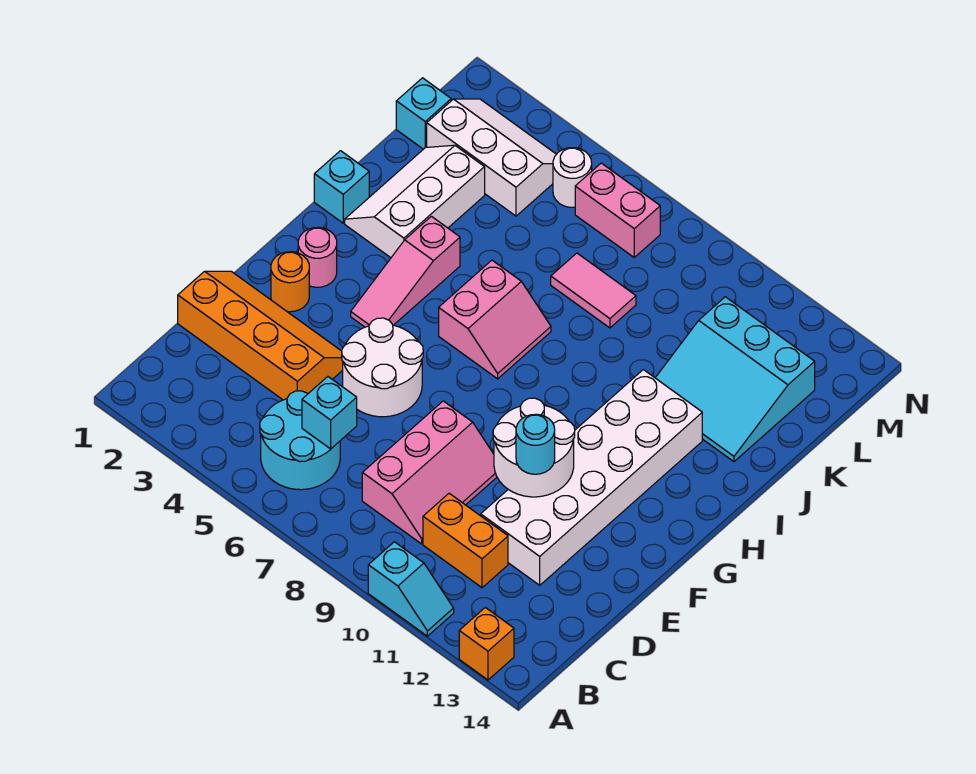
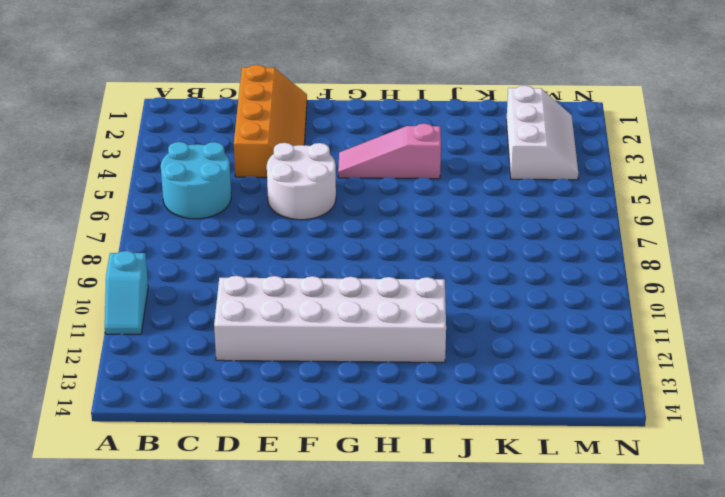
none -> orange brick A13 level 1
none -> pink slope C8:E9 level 1 top 8
none -> orange brick C10:C11 level 1

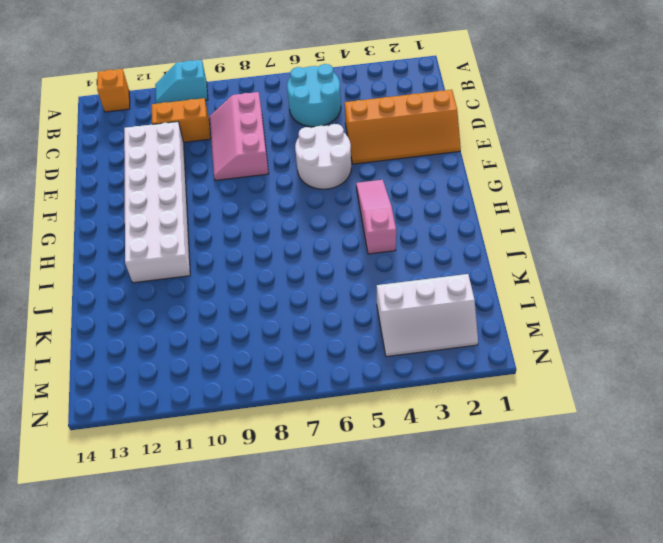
none -> orange round brick F2 level 1
none -> pink round brick G2 level 1
none -> pink slope H6:I7 level 1 top 6

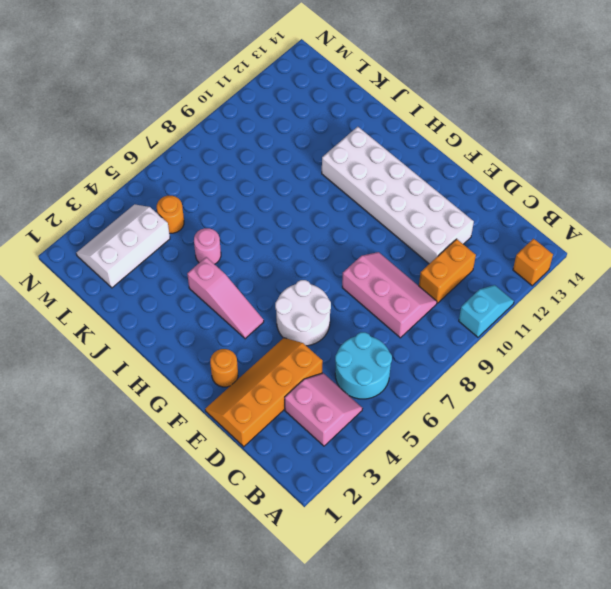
pink slope B3:C4 level 1 top 3 -> pink slope H6:I7 level 1 top 6
pink round brick J5 level 1 -> pink round brick G2 level 1
orange round brick L5 level 1 -> none
none -> cyan brick I1 level 1
none -> white slope I2:K3 level 1 top 3
none -> cyan slope J11:L13 level 1 top L

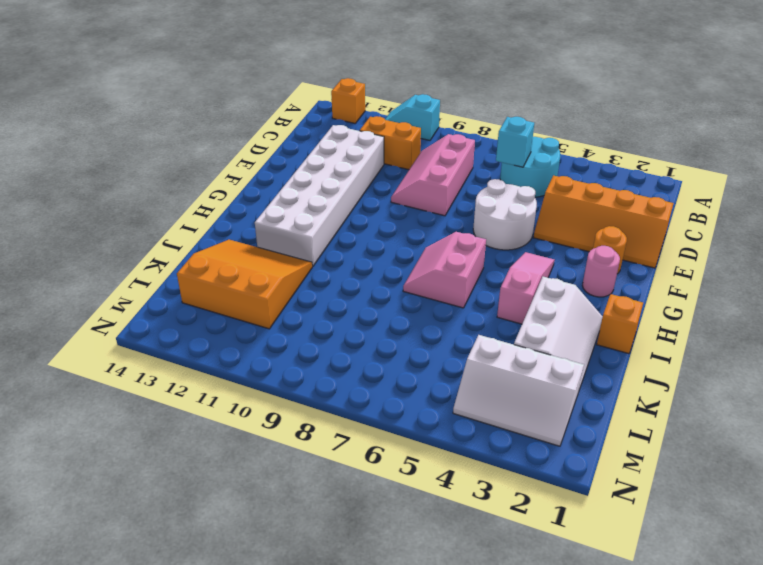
orange brick I1 level 1 -> cyan brick I1 level 1
orange slope J11:L13 level 1 top L -> cyan slope J11:L13 level 1 top L
none -> pink tile K7:K8 level 1
none -> cyan brick L1 level 1
none -> white round brick M5 level 1

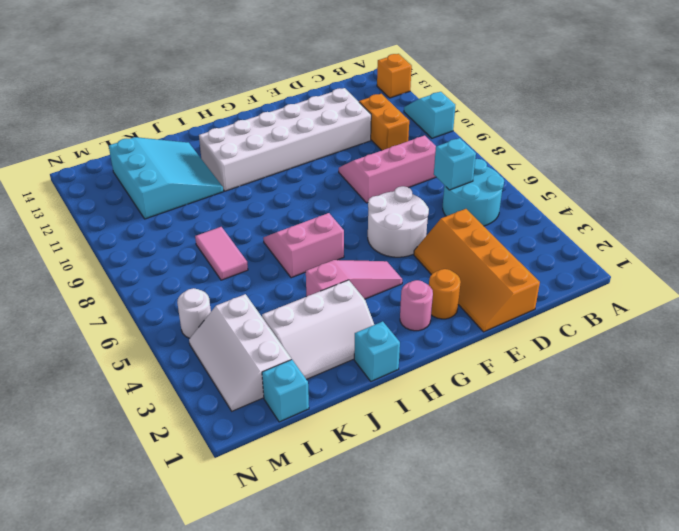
none -> pink brick M6:M7 level 1
none -> white round brick E10:F11 level 2
none -> cyan round brick E11 level 3

